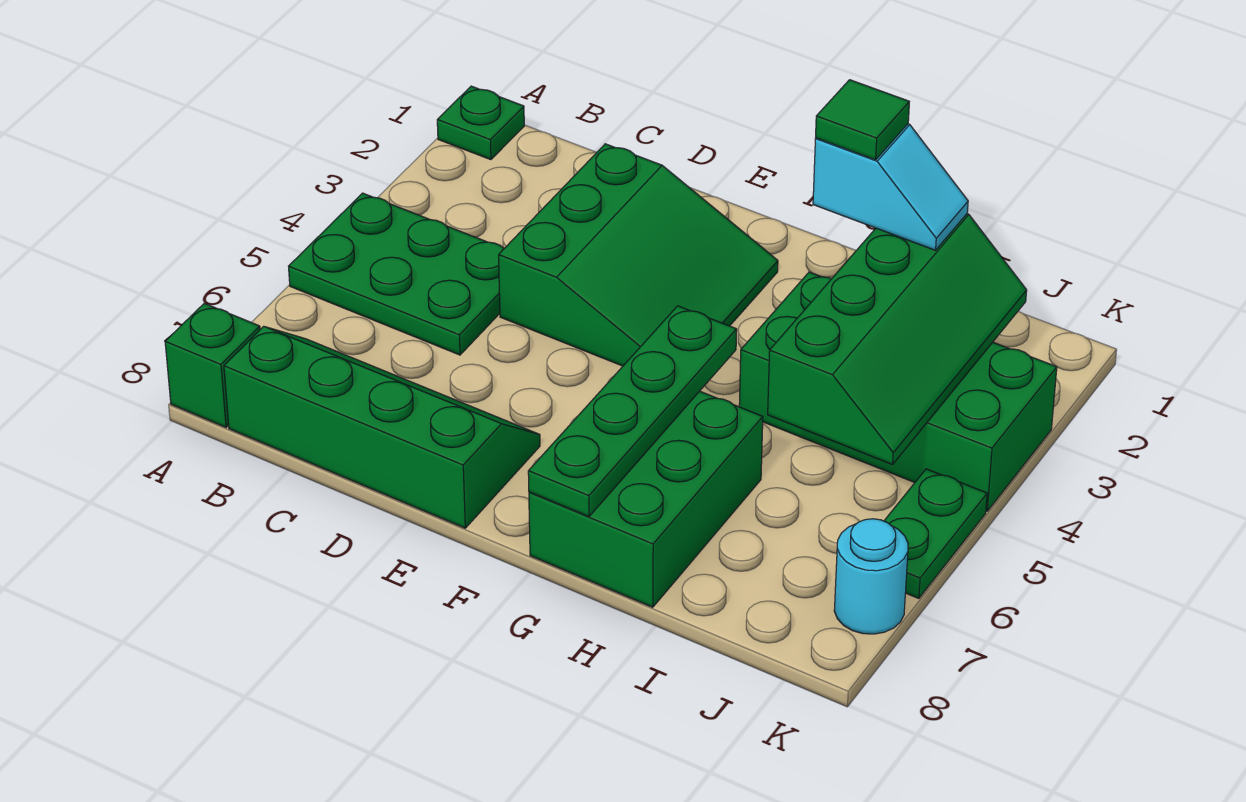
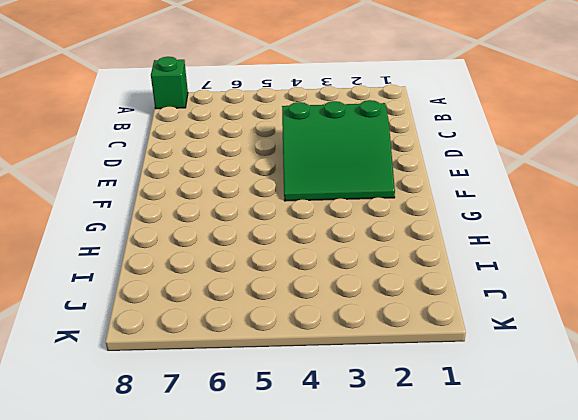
none -> green plate A1 level 1
none -> green plate A4:C5 level 1
none -> green slope B7:E8 level 1 top 8

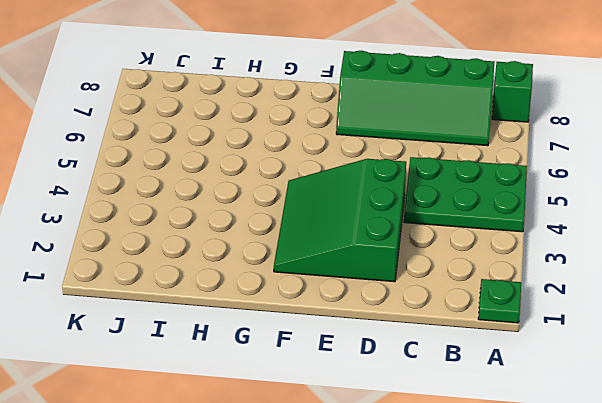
none -> green brick G6:H8 level 1
none -> green brick H3:K4 level 1
none -> green plate K5:K6 level 1

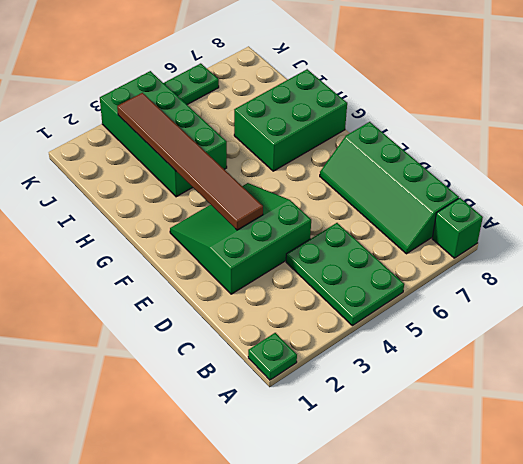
brown tile E3:J3 level 2 -> green slope I2:J5 level 2 top I
none -> cyan round brick K7 level 1
none -> green plate G5:G8 level 2
none -> cyan slope H2:I2 level 3 top H

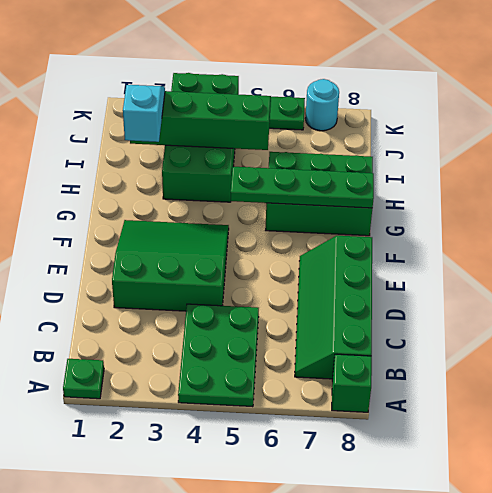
none -> green tile H2 level 4

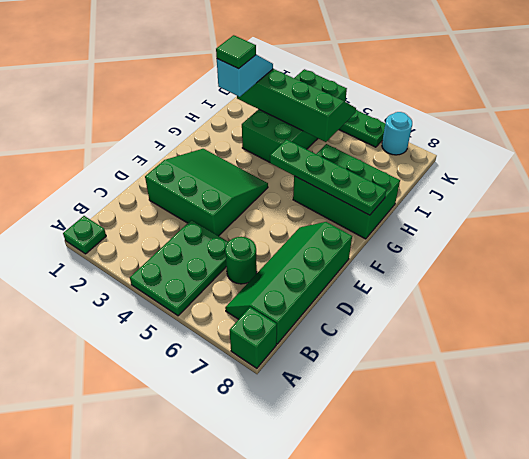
green round brick C6 level 1 -> none

